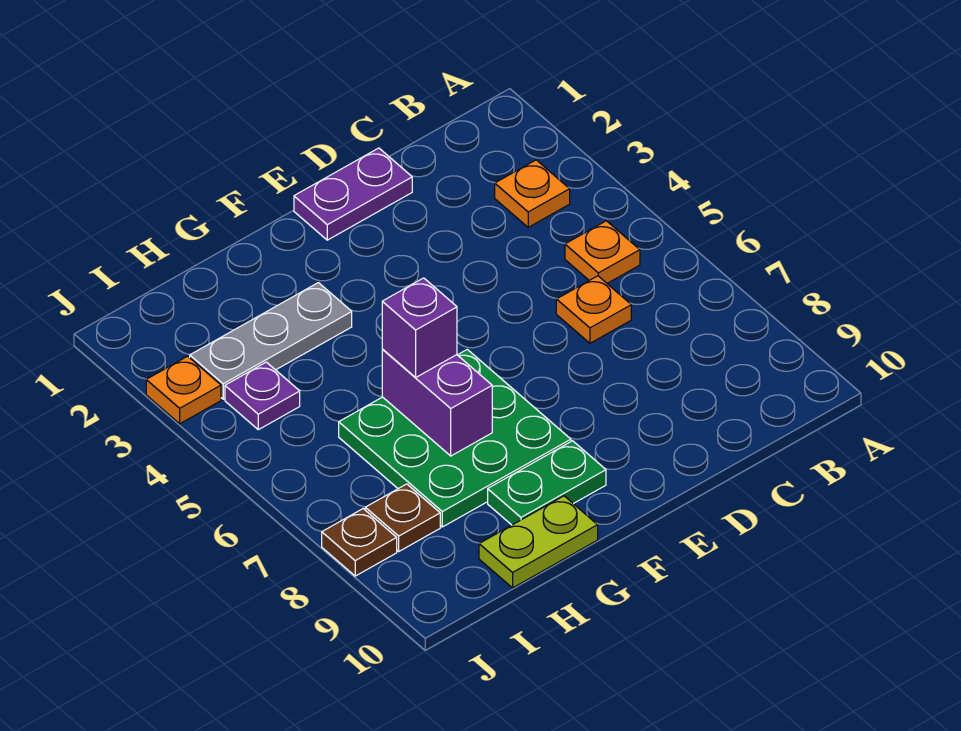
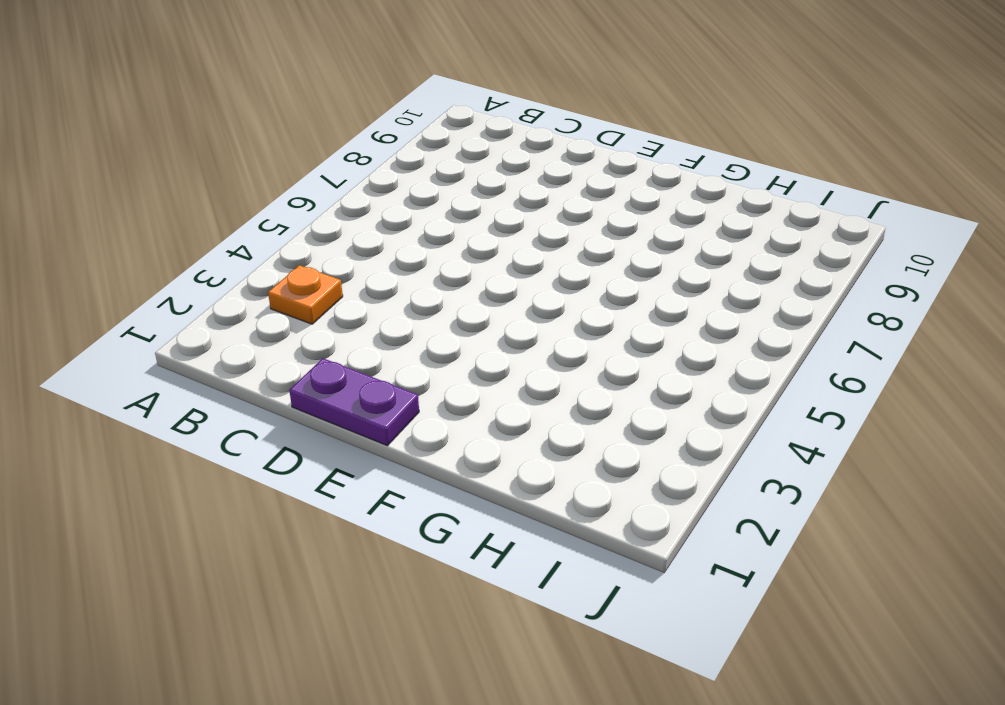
none -> orange plate B5 level 1
none -> orange plate C6 level 1
none -> green plate F6:H8 level 1

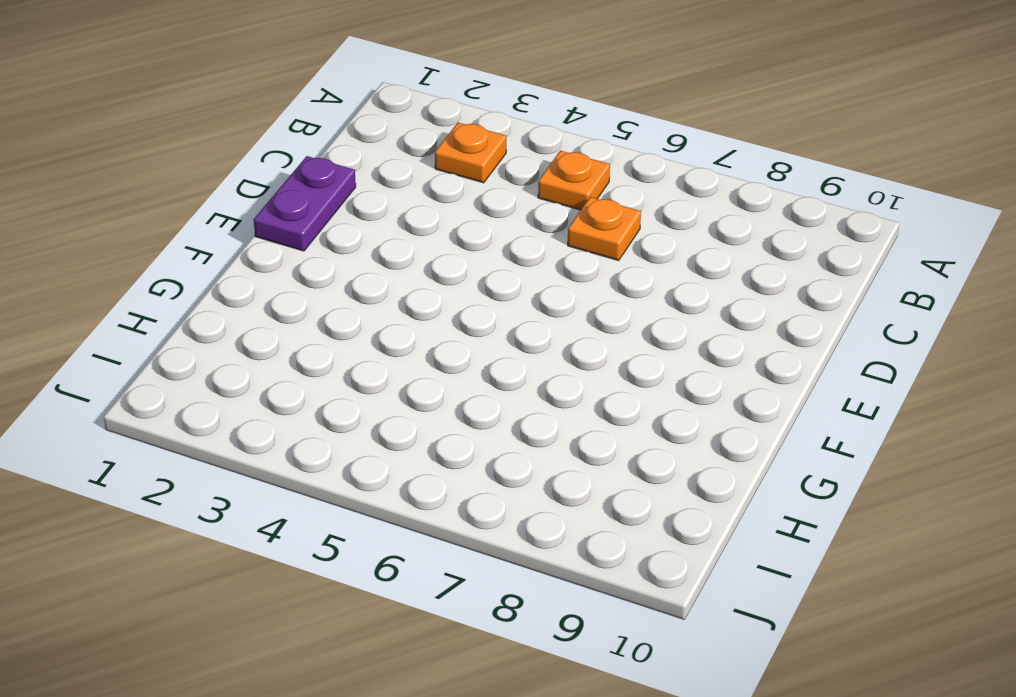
none -> green plate F6:H8 level 1
none -> green plate F9:G9 level 1
none -> grey plate G3:I3 level 1

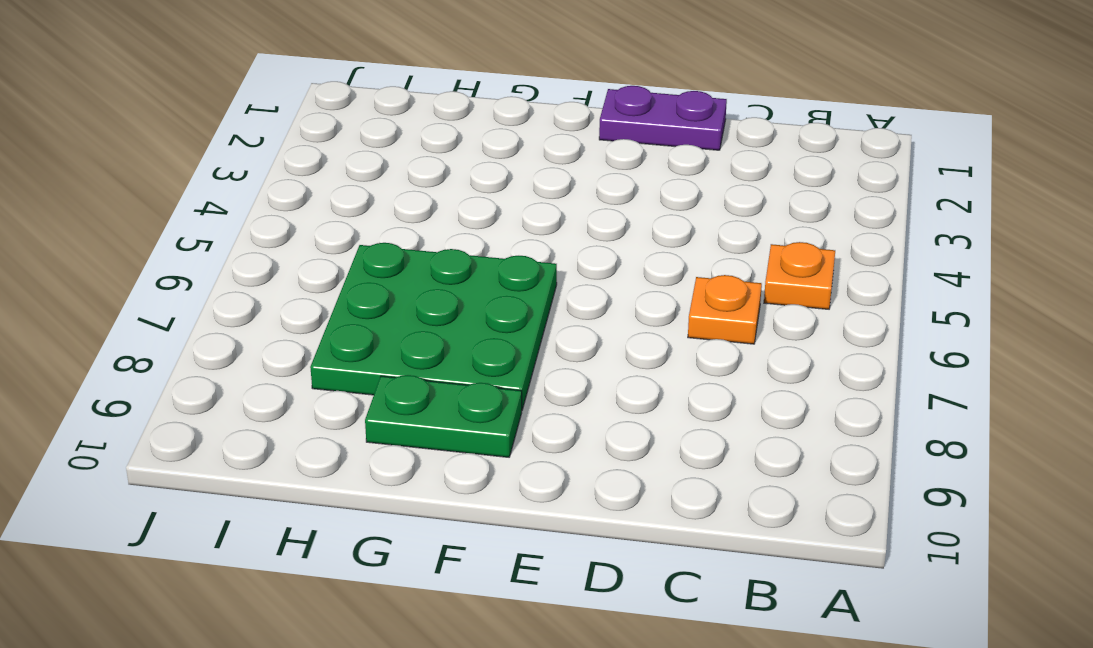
none -> orange plate B3 level 1
none -> grey plate G3:I3 level 1
none -> lime plate G10:H10 level 1

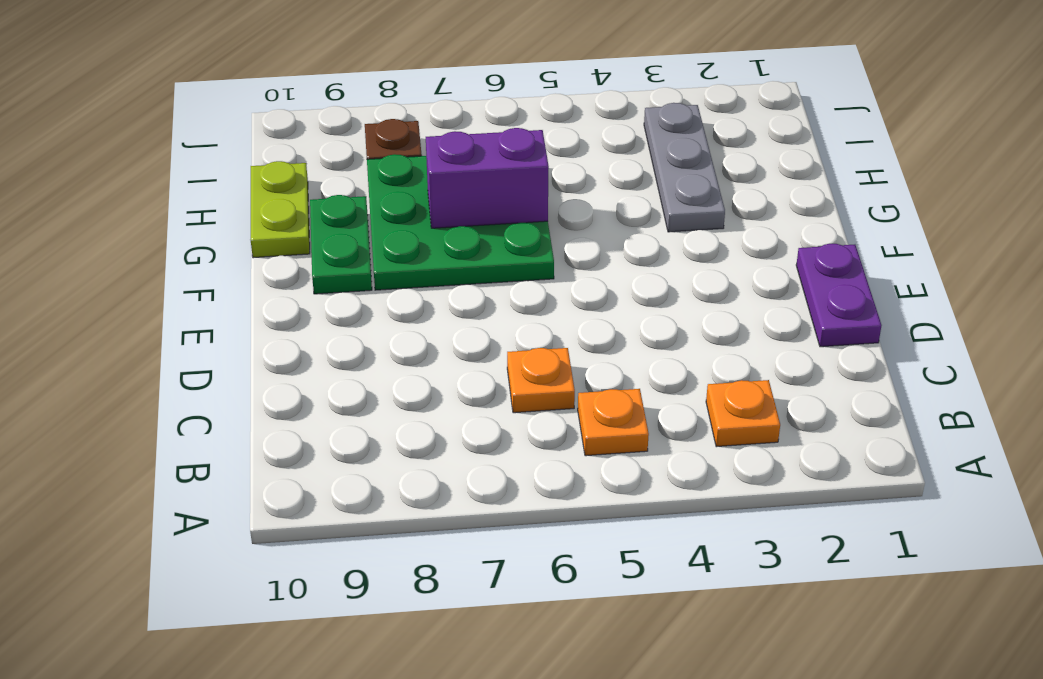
none -> purple plate I4 level 1
none -> orange plate J3 level 1
none -> brown plate J8 level 1

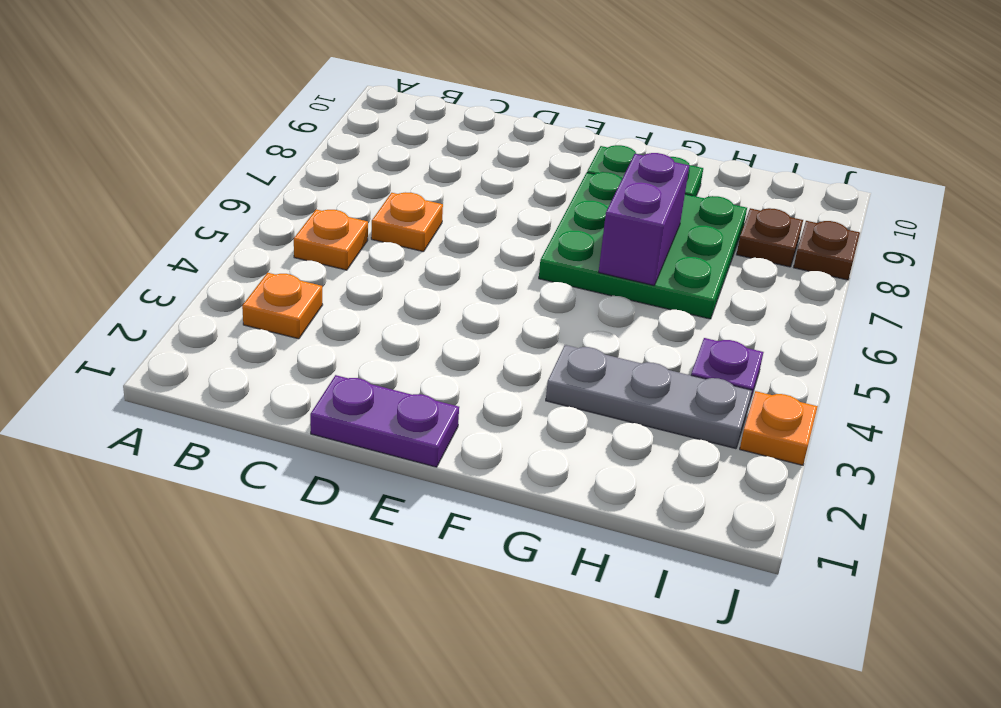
none -> lime plate G10:H10 level 1
none -> purple brick G6 level 3

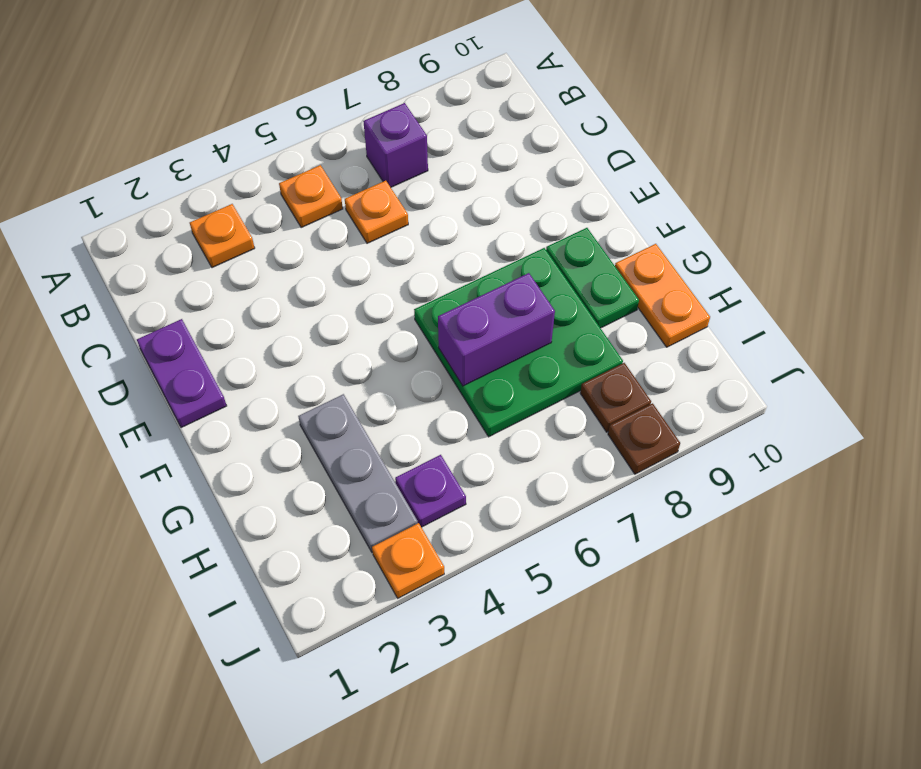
purple brick B7 level 1 -> purple brick G6 level 3
orange plate G10:H10 level 1 -> lime plate G10:H10 level 1

